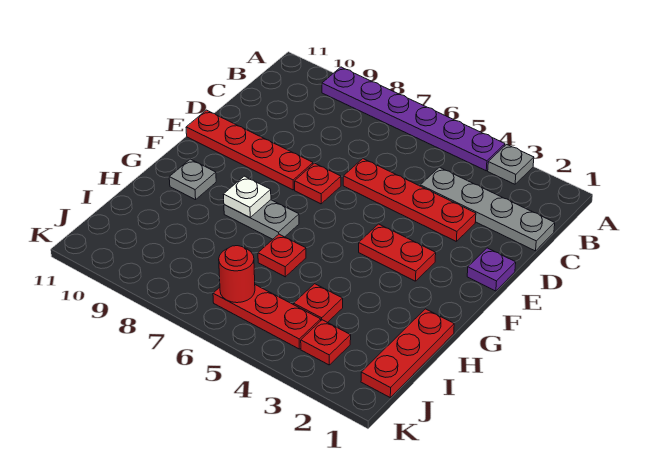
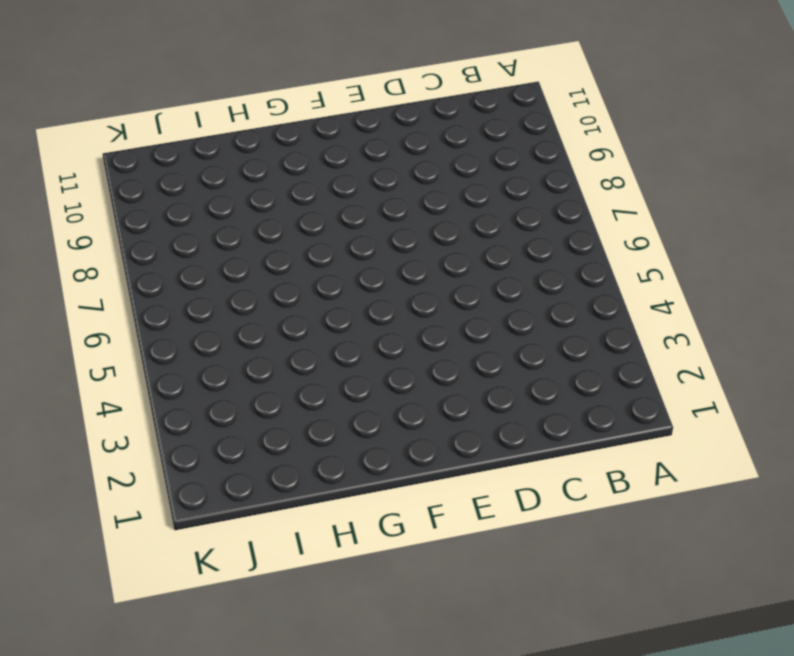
none -> grey plate A3 level 1
none -> purple plate A4:A9 level 1
none -> grey plate C1:C4 level 1

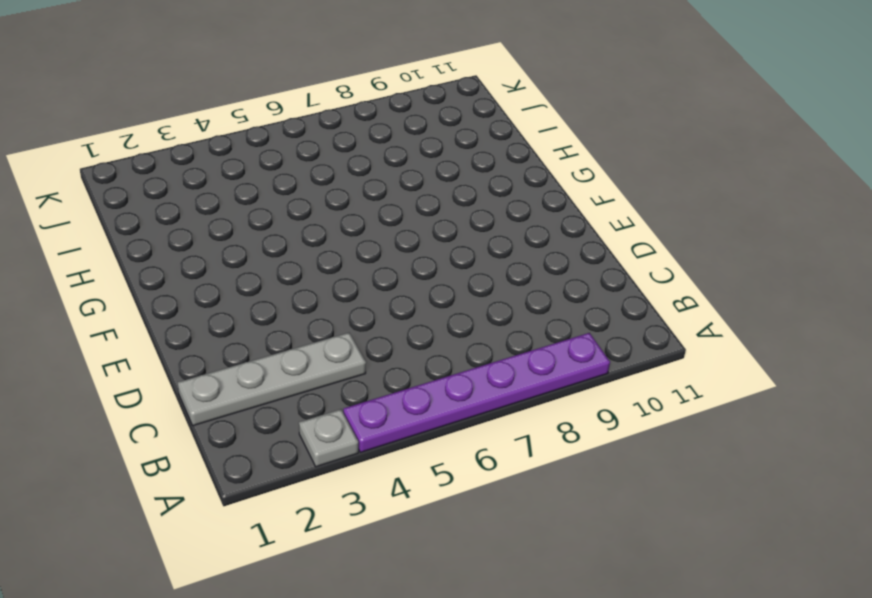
none -> red plate D3:D6 level 1
none -> purple plate E1 level 1
none -> red plate E7 level 1

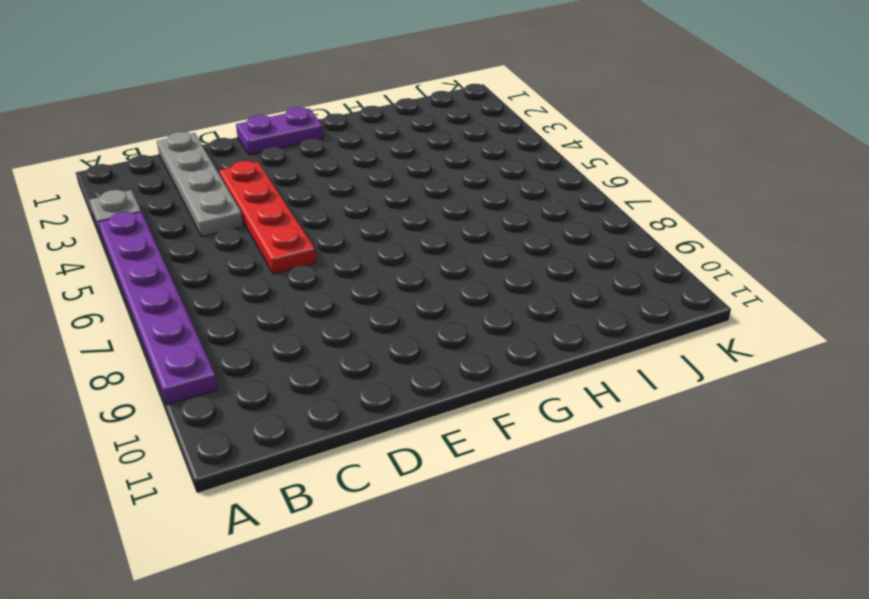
purple plate E1:F1 level 1 -> purple plate E1 level 1
none -> red plate E7 level 1
none -> red plate E8:E11 level 1
none -> red plate F3:F4 level 1

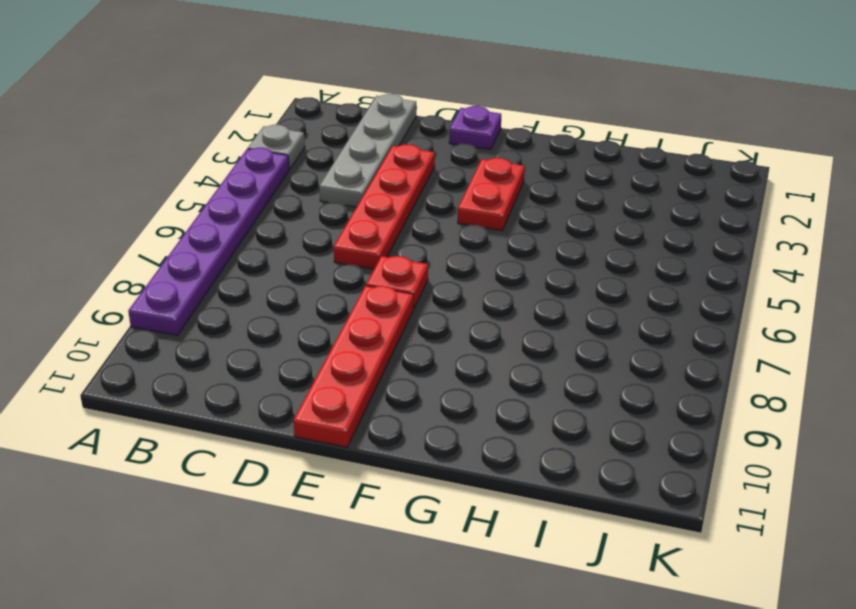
none -> grey plate G7:G8 level 1
none -> grey plate G10 level 1
none -> red plate H1:J1 level 1

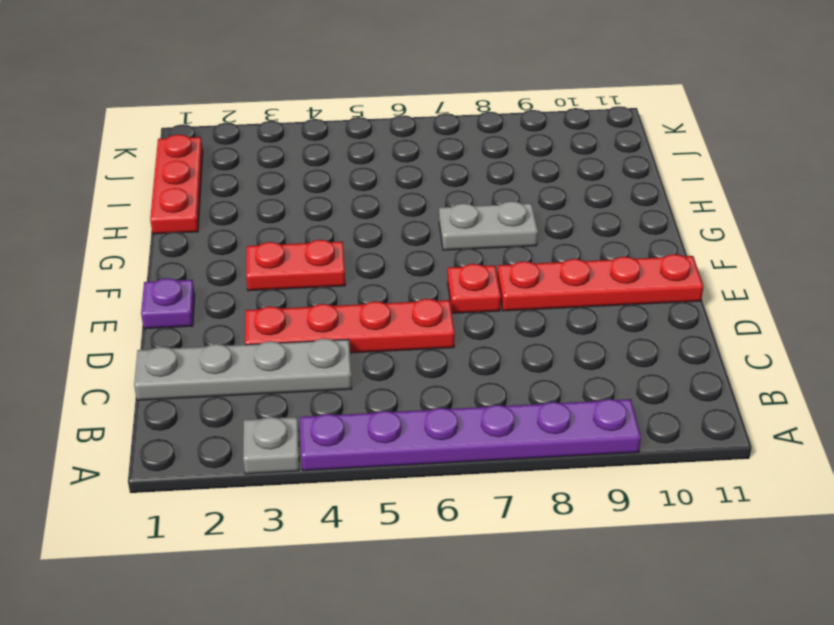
none -> grey plate G10 level 1
none -> red plate H6 level 1
none -> red plate I4 level 1

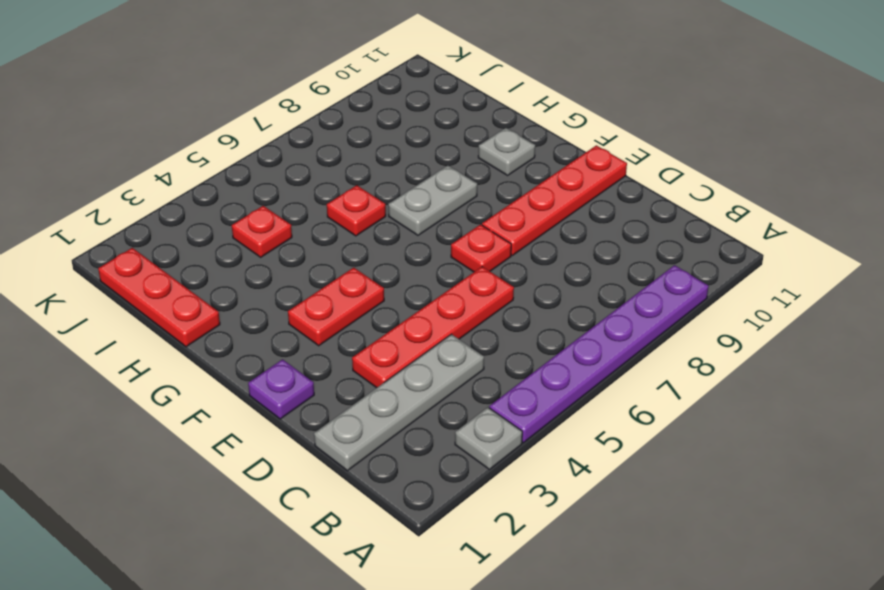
none -> red plate J3 level 1
none -> red plate J4:J6 level 1
none -> white plate G8 level 2

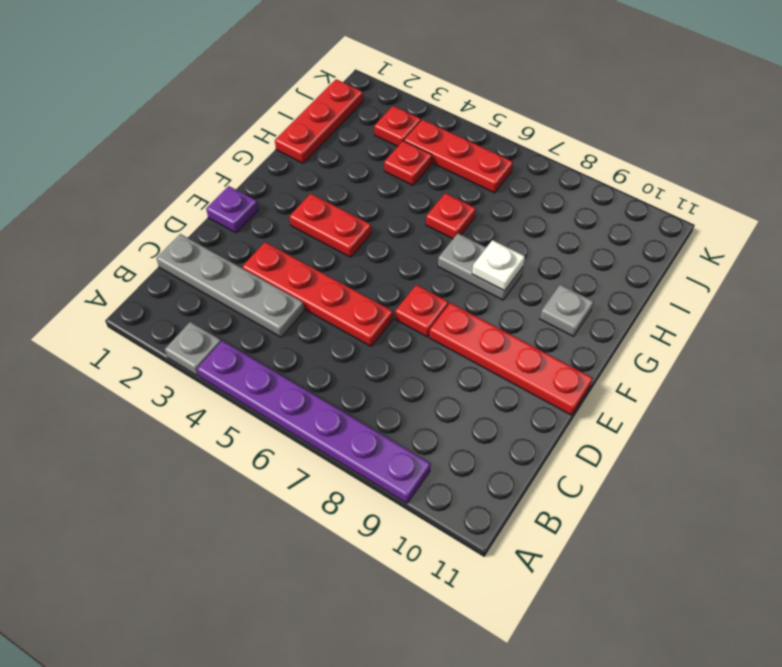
none -> red round brick J6 level 2

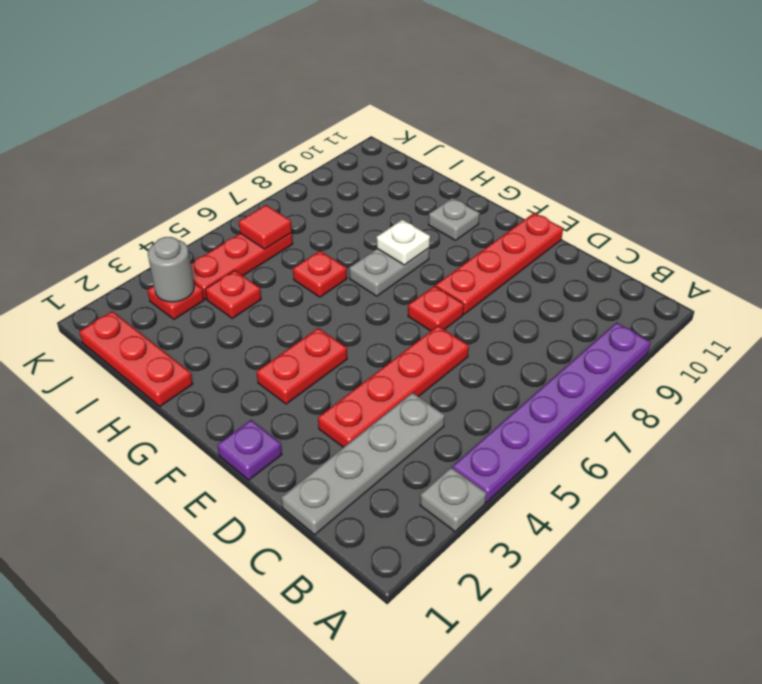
grey round brick J3 level 2 -> none
red tile J6 level 2 -> red round brick J6 level 2

